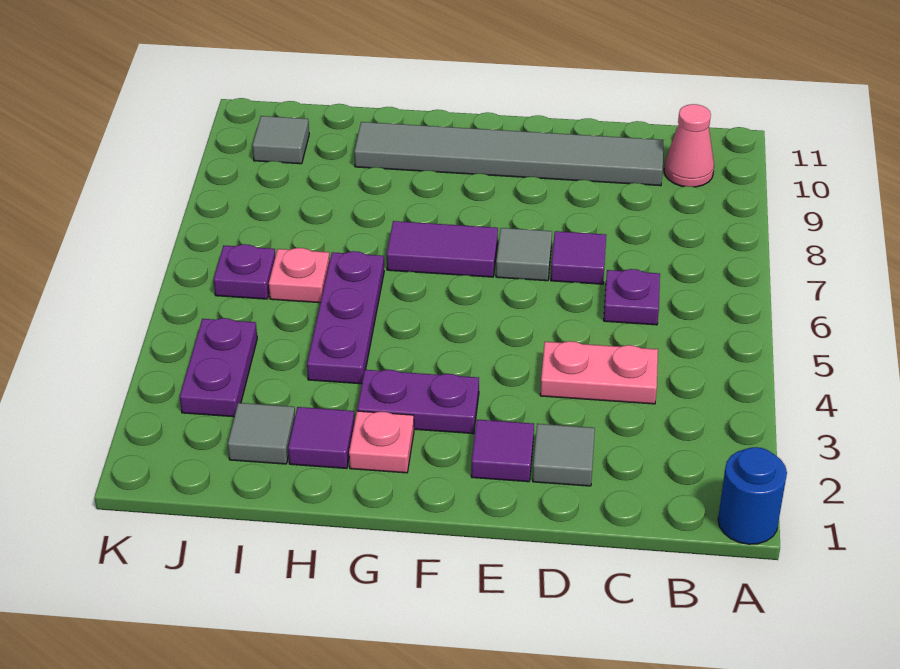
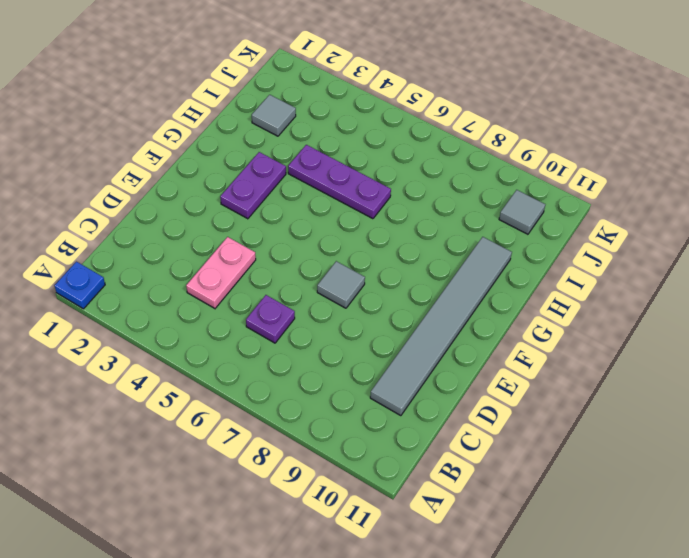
blue plate A1 level 1 -> blue round brick A1 level 1
none -> pink cone B10 level 1
none -> grey tile D2 level 1
none -> purple tile D7 level 1

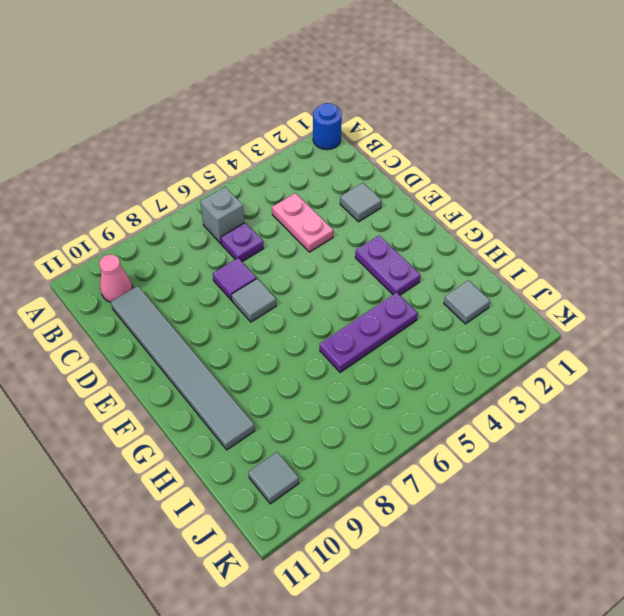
grey brick B6 level 1 -> none
none -> purple tile E2 level 1
none -> purple tile F7:G7 level 1
none -> pink plate G2 level 1

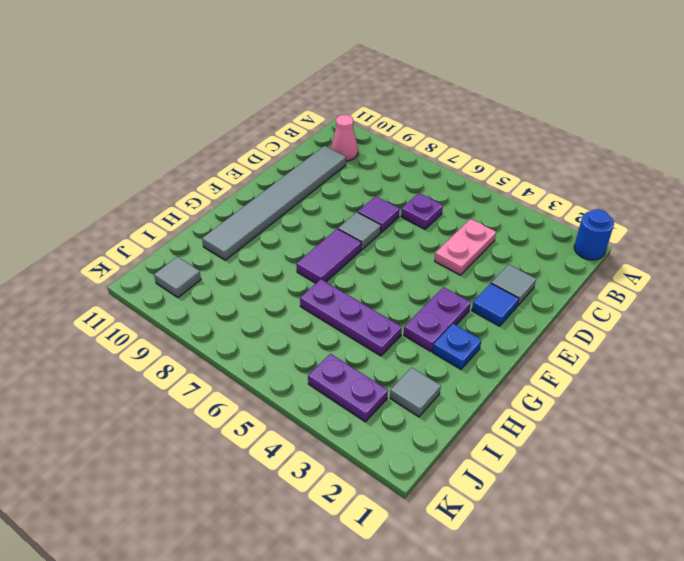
blue tile E2 level 1 -> purple tile E2 level 1
blue plate G2 level 1 -> pink plate G2 level 1
none -> purple tile H2 level 1
none -> pink plate I6 level 1
none -> purple plate J6 level 1

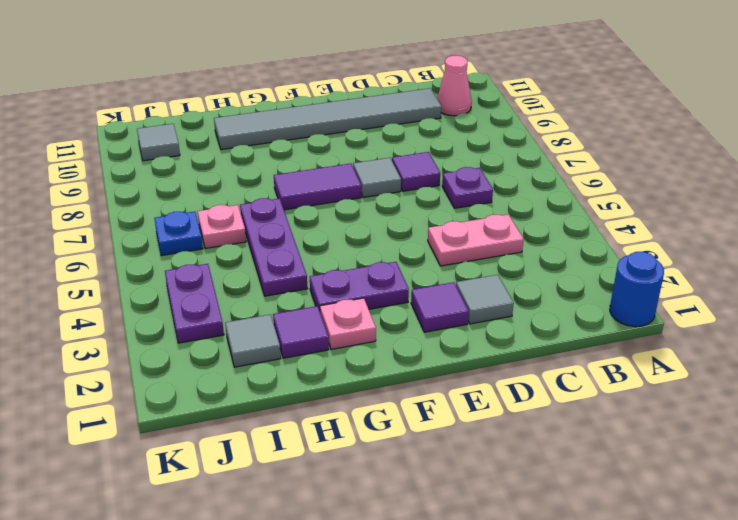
blue plate J6 level 1 -> purple plate J6 level 1

